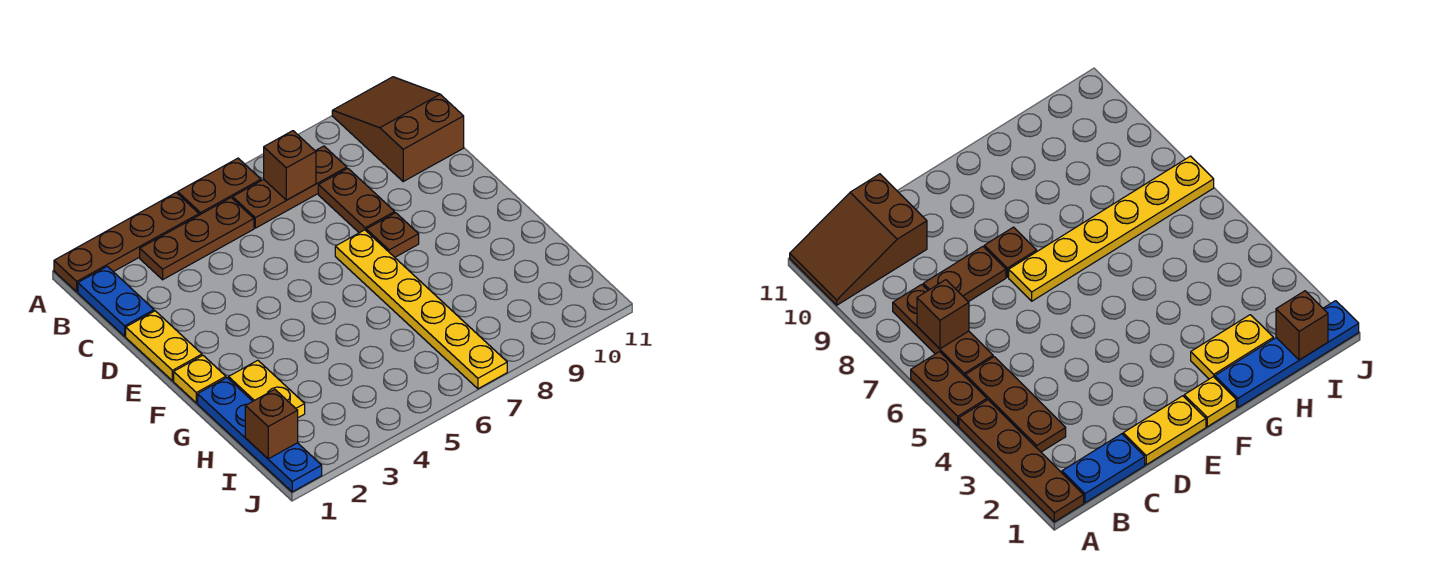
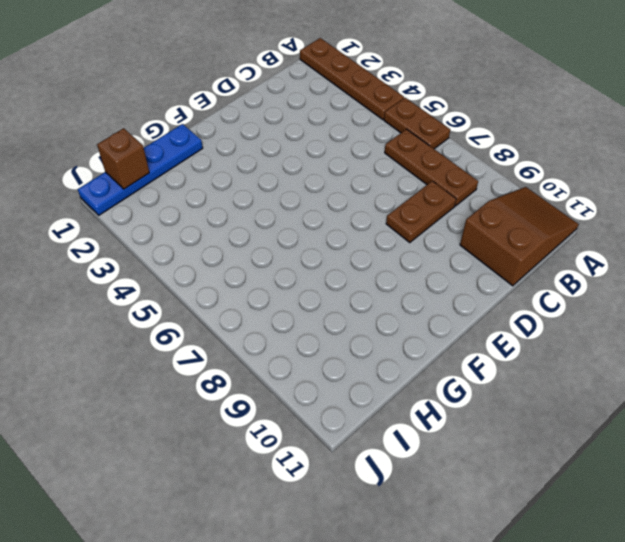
none -> blue plate B1:C1 level 1
none -> brown plate B3:B5 level 1
none -> yellow plate D1:E1 level 1

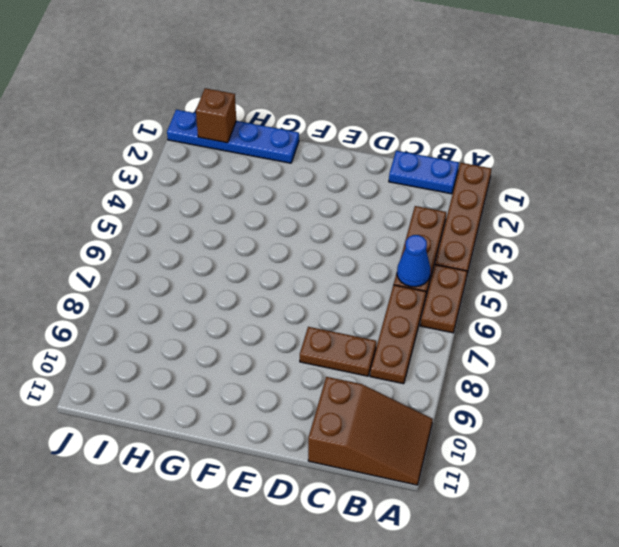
blue cone B5 level 2 -> none
none -> yellow plate D1:E1 level 1
none -> yellow plate E7:J7 level 1
none -> brown plate E8 level 1

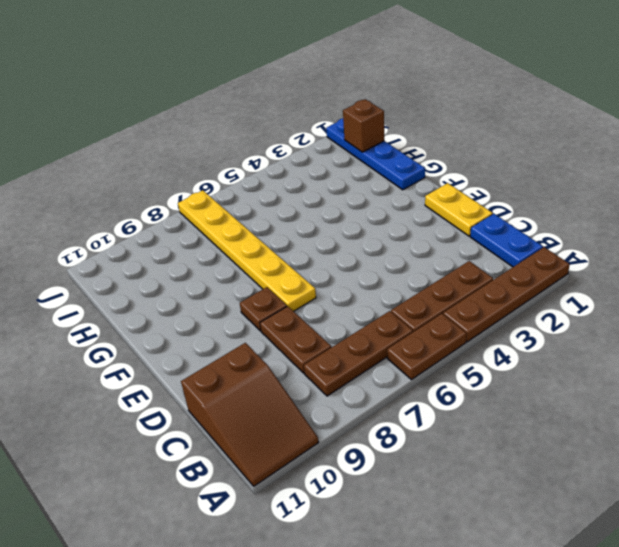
none -> yellow plate F1 level 1
none -> yellow plate G2:H2 level 1
none -> brown brick B7 level 2

